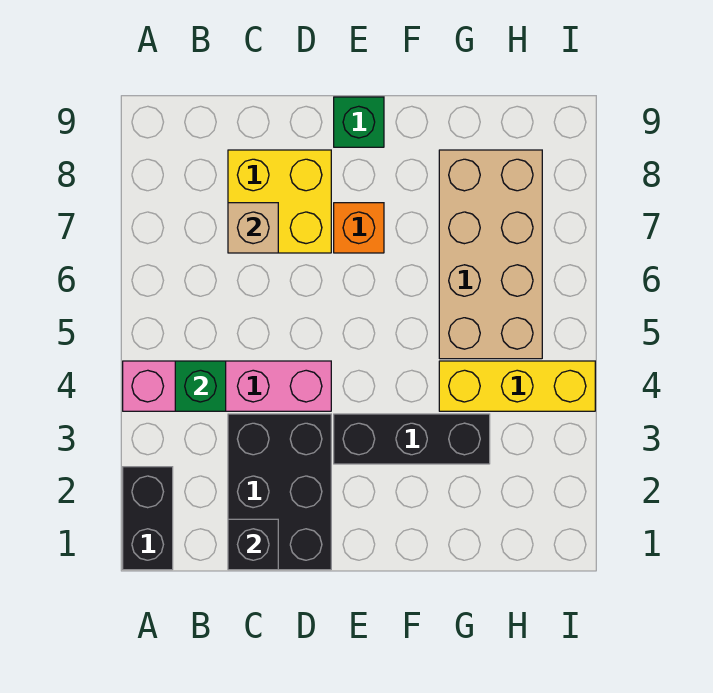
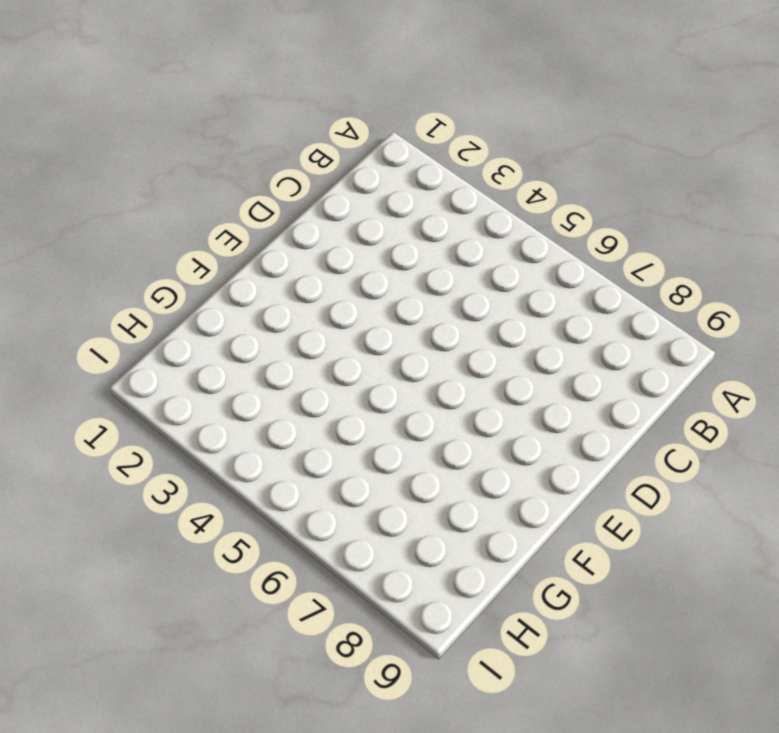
none -> black brick A1:A2 level 1
none -> pink brick A4:D4 level 1
none -> black brick C1:D3 level 1

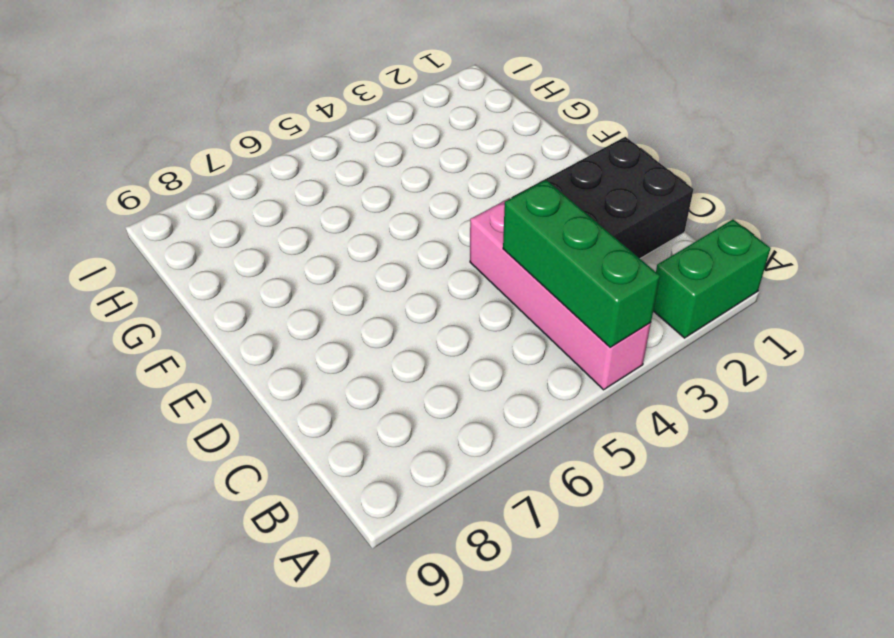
green brick A1:A2 level 1 -> black brick A1:A2 level 1
green brick A4:C4 level 2 -> green brick B4 level 2
none -> yellow brick C7:D8 level 1
none -> black brick E3:G3 level 1
none -> orange brick E7 level 1

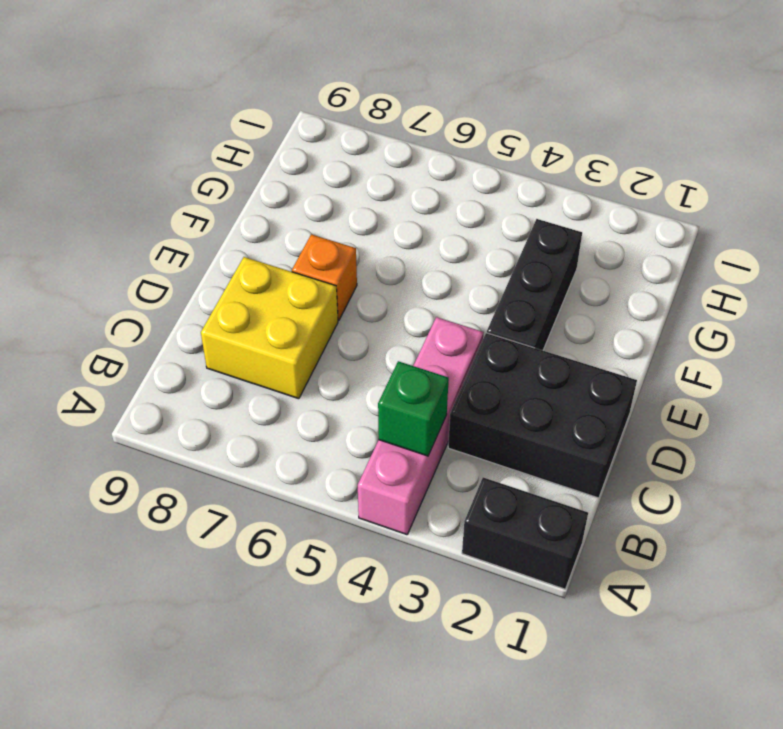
none -> green brick E9 level 1
none -> yellow brick G4:I4 level 1
none -> tan brick G5:H8 level 1

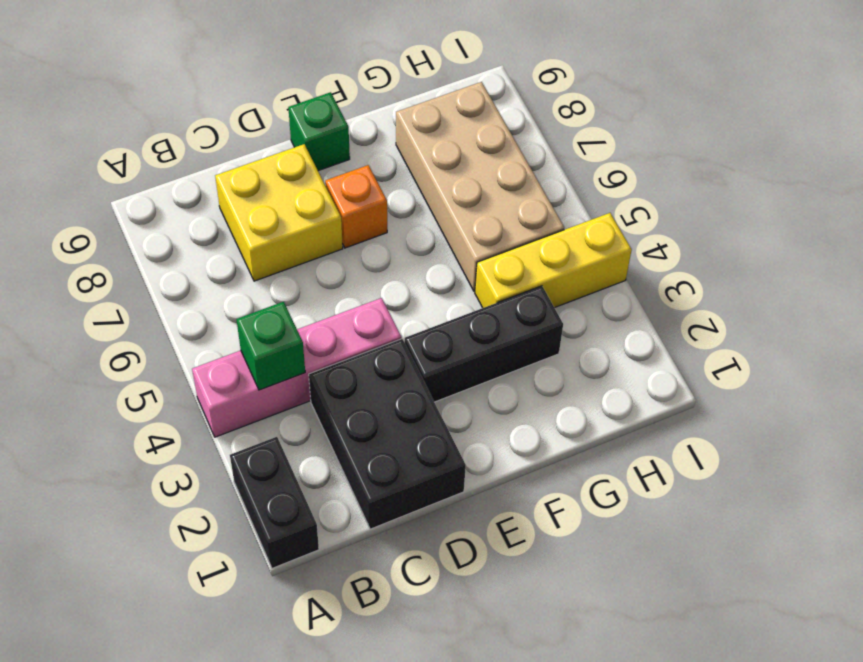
none -> black brick C1 level 2
none -> tan brick C7 level 2

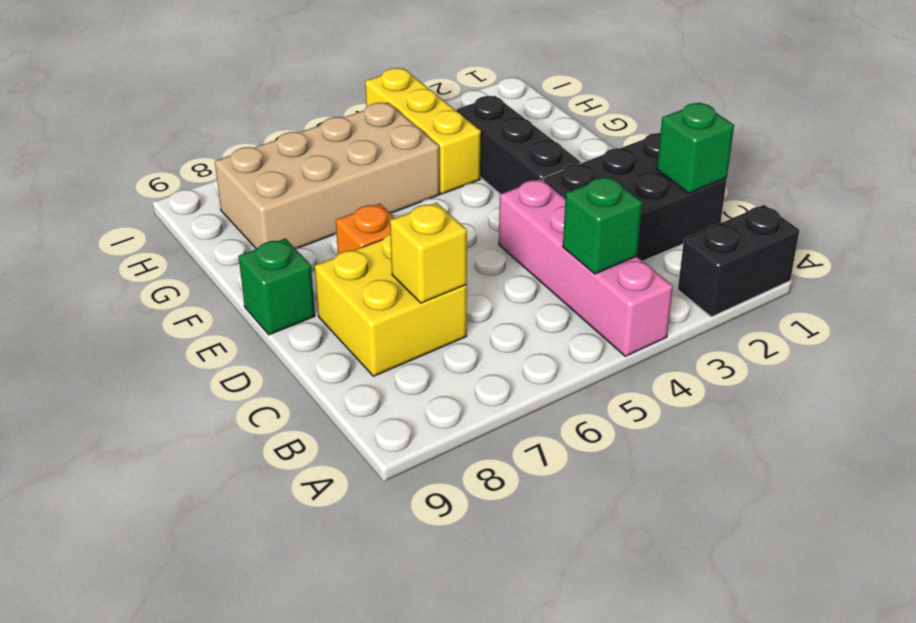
green brick C1 level 2 -> black brick C1 level 2
yellow brick C7 level 2 -> tan brick C7 level 2

